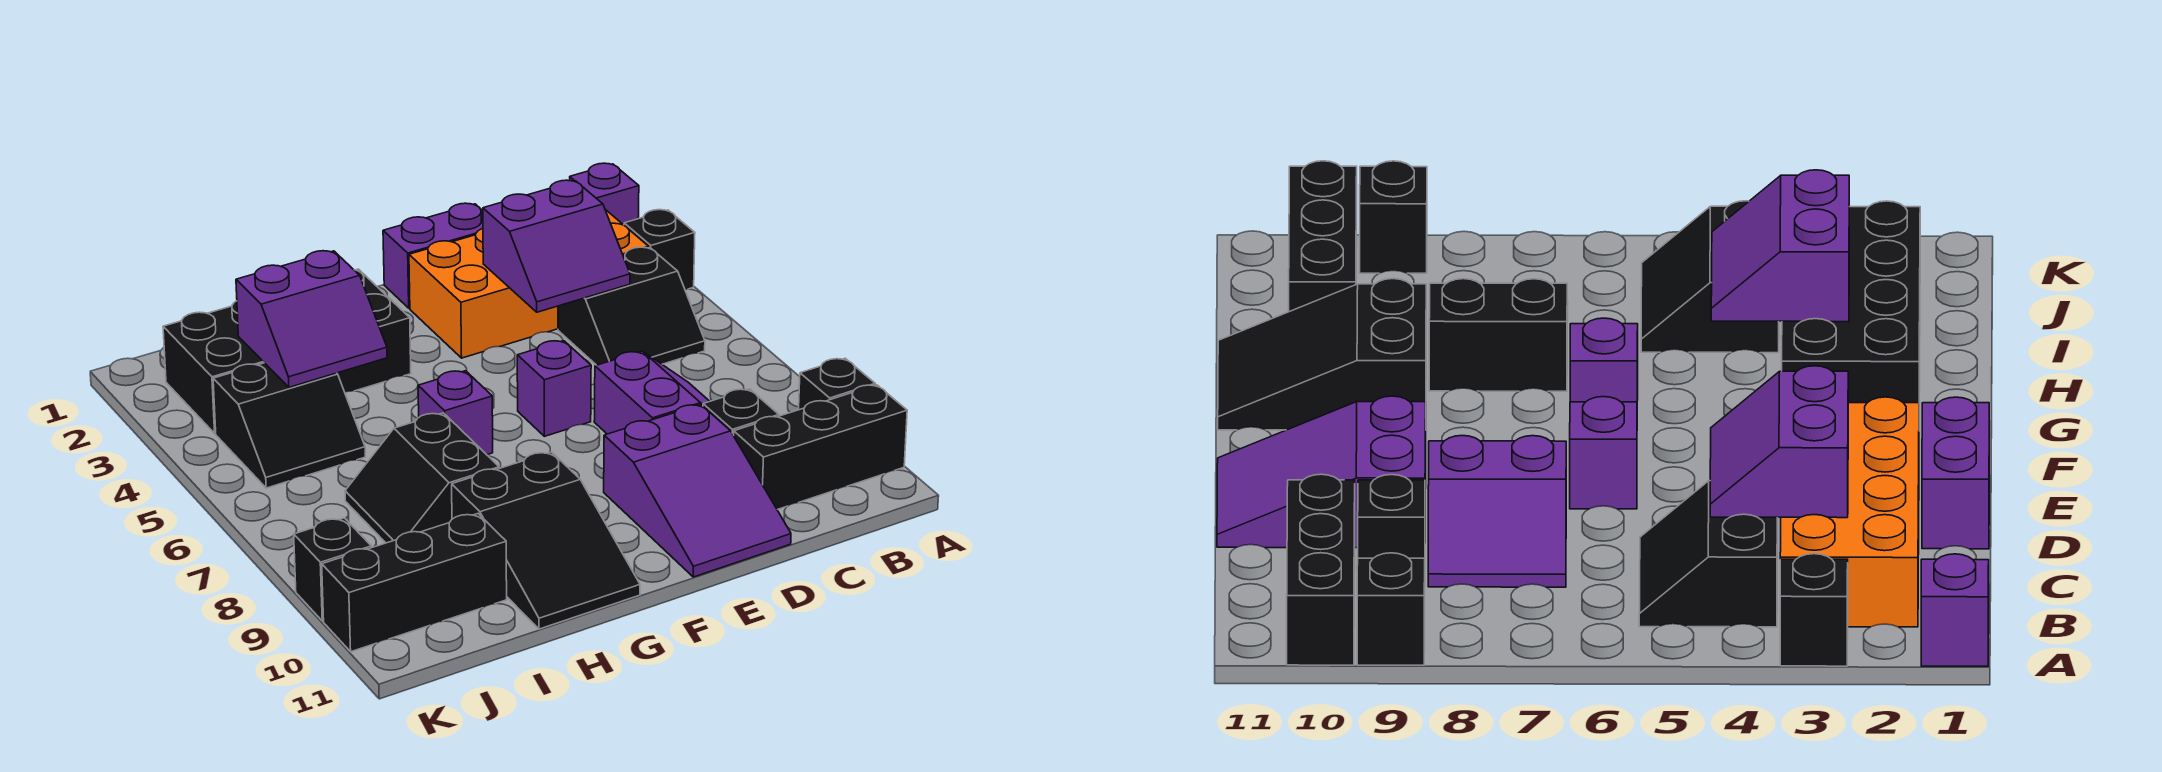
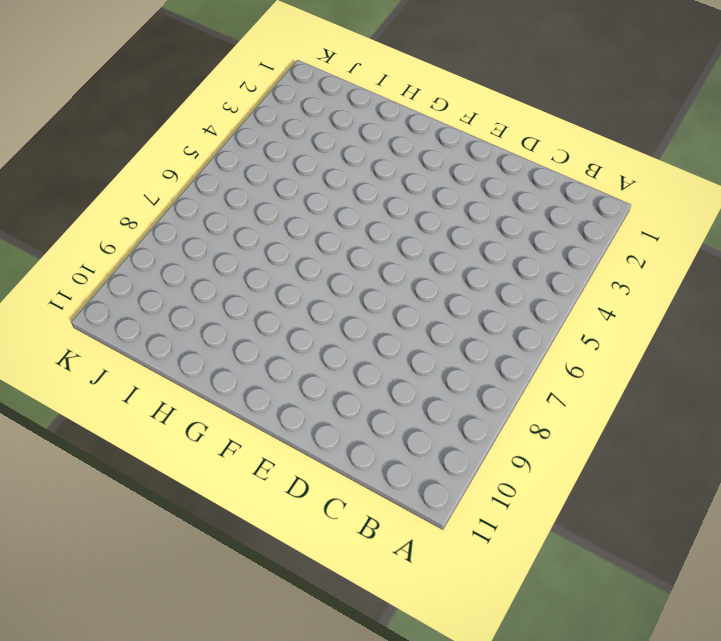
none -> purple brick A1 level 1
none -> black brick A3 level 1
none -> black brick A9 level 1

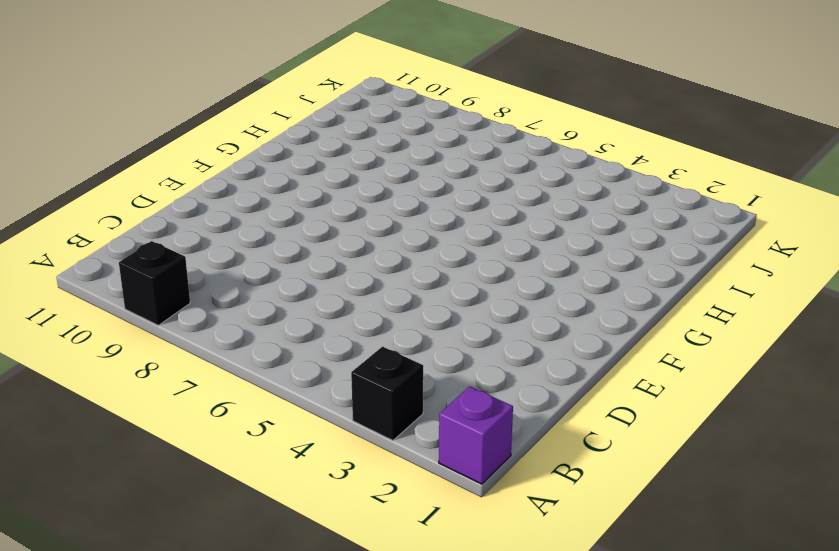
none -> black brick A10:C10 level 1
none -> orange brick B2:E3 level 1
none -> black slope B4:C5 level 1 top 4

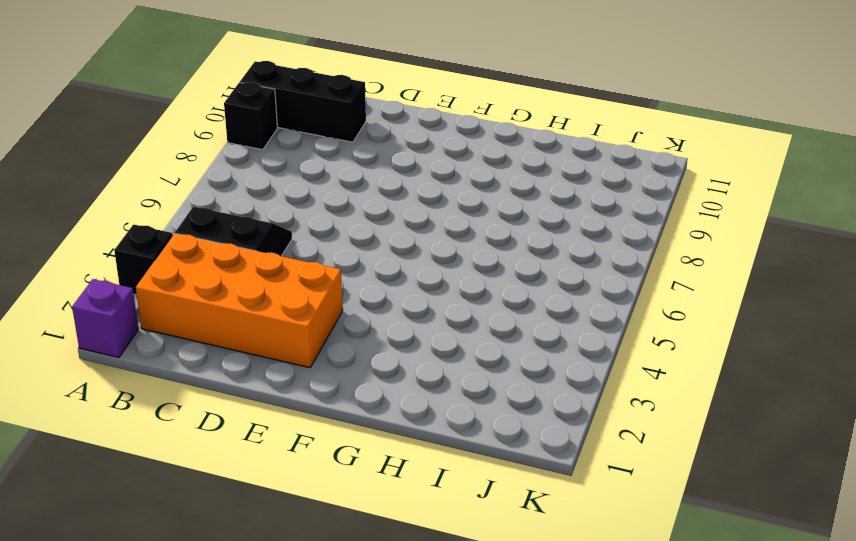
none -> purple slope C7:D8 level 1 top D
none -> black brick C9 level 1
none -> purple brick D1:E1 level 1

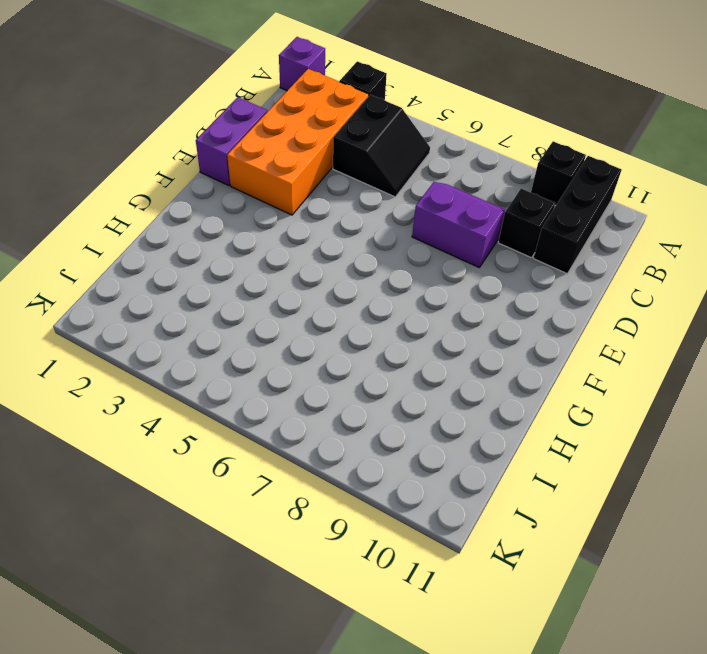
none -> purple slope D9:E11 level 1 top 9
none -> purple brick E6 level 1
none -> black brick G2:J3 level 1

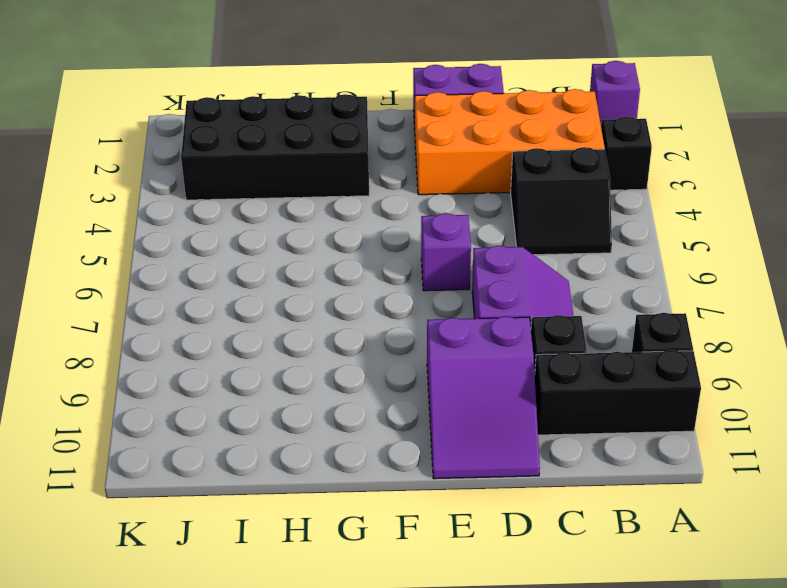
none -> purple brick G6 level 1
none -> black slope G9:H11 level 1 top 9
none -> black slope H7:I8 level 1 top H

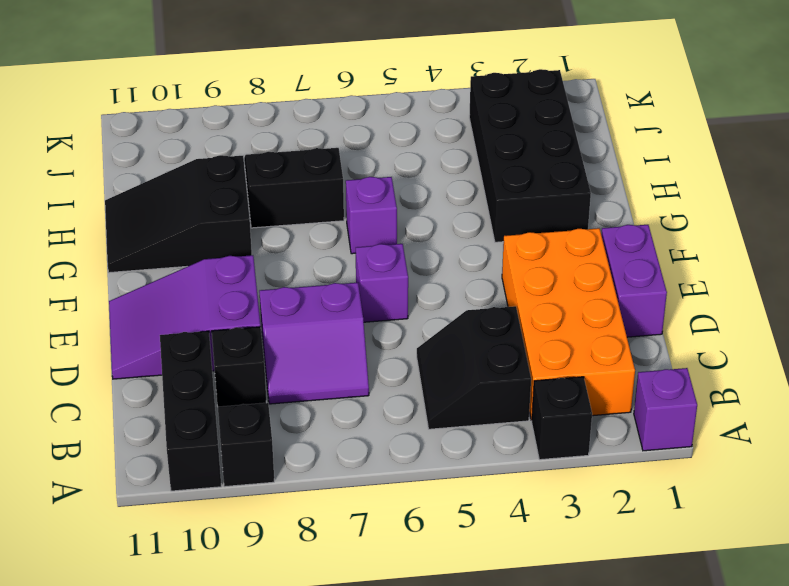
none -> black slope I4:J5 level 1 top 4
none -> black brick I10:K10 level 1
none -> black brick K9 level 1

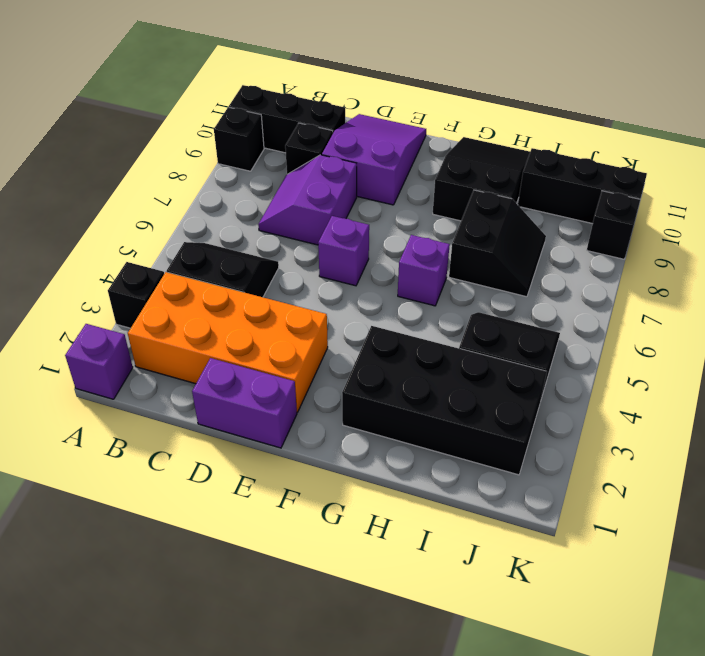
none -> purple slope C3:D4 level 2 top 3
none -> purple slope H3:I4 level 2 top 3

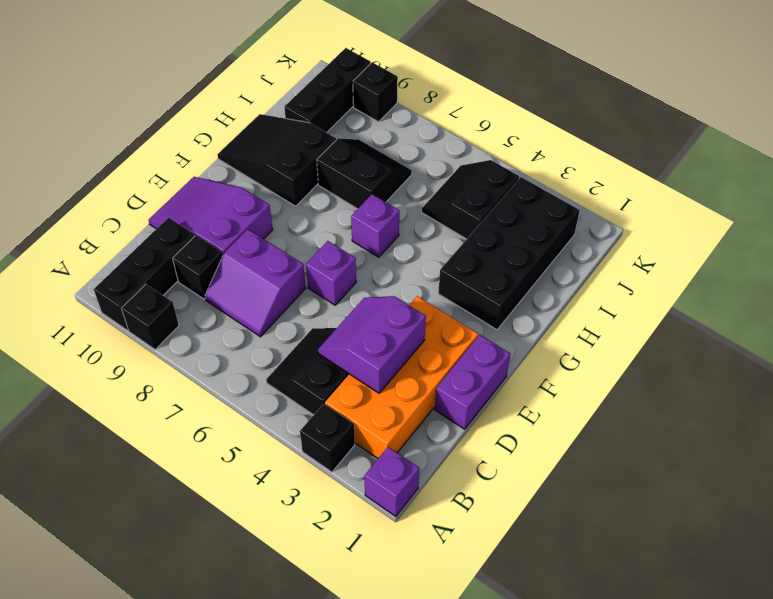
none -> purple slope H3:I4 level 2 top 3

